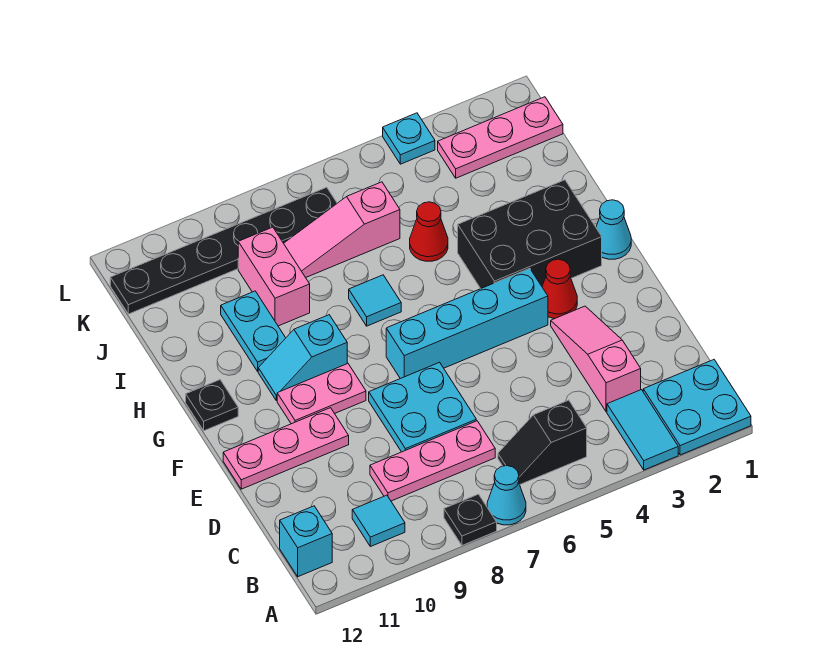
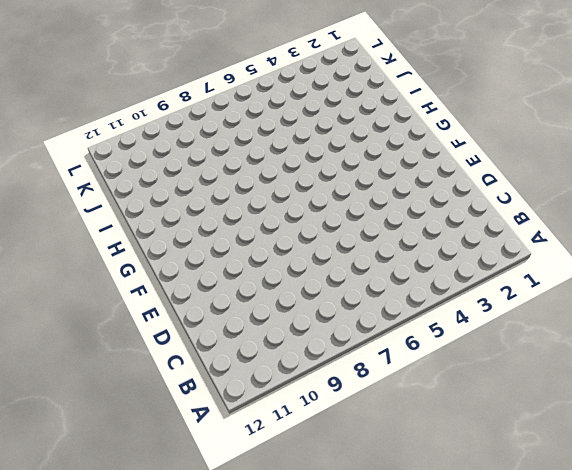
none -> cyan plate A1:B2 level 1
none -> cyan tile A3:B3 level 1
none -> cyan cone A7 level 1

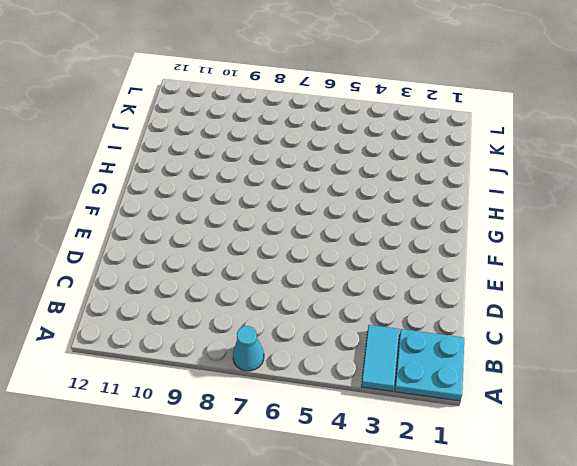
none -> black plate A8 level 1
none -> black slope B5:B6 level 1 top 5
none -> cyan tile B10 level 1

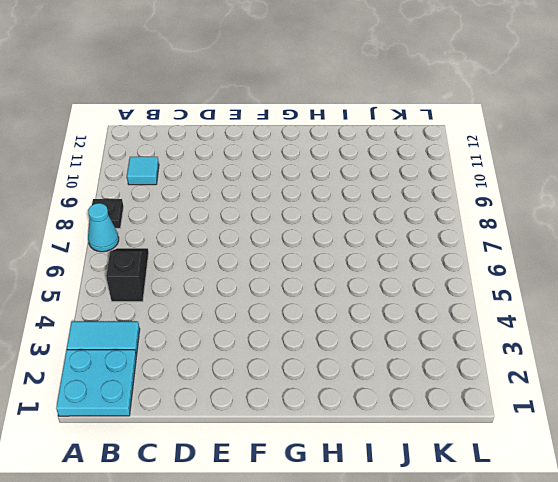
none -> cyan brick B12 level 1
none -> pink slope C3:E3 level 1 top C
none -> pink plate C7:C9 level 1

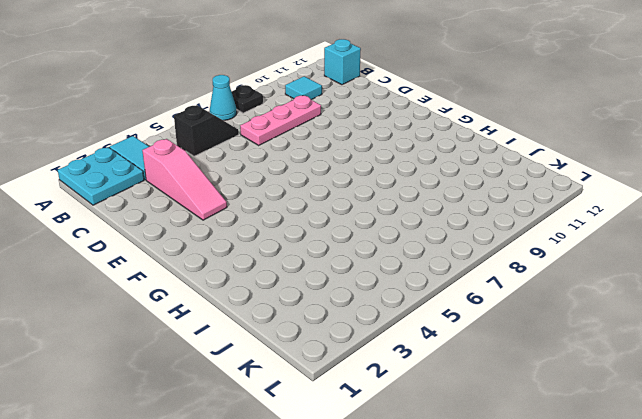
none -> cyan plate D7:E8 level 1
none -> pink plate E10:E12 level 1
none -> red cone F3 level 1

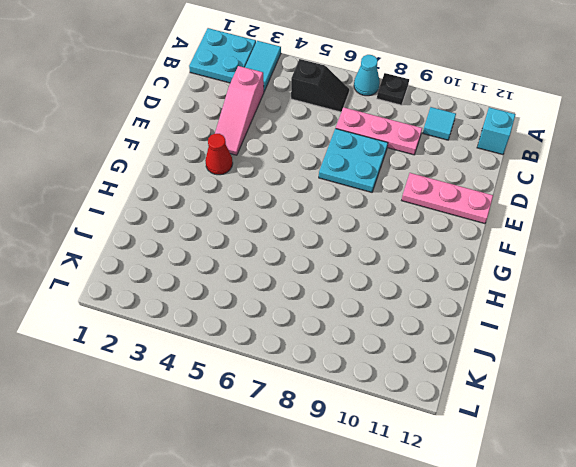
none -> cyan brick F4:F7 level 1
none -> pink plate F9:F10 level 1
none -> cyan cone G1 level 1

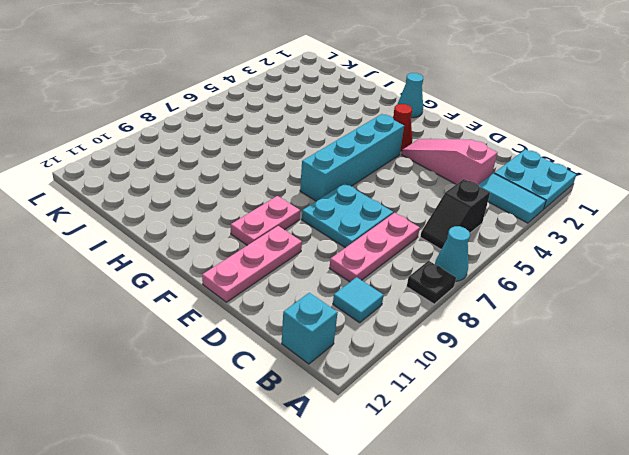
none -> black brick G2:H4 level 1
none -> cyan slope G9:G10 level 1 top 9
none -> black plate G12 level 1

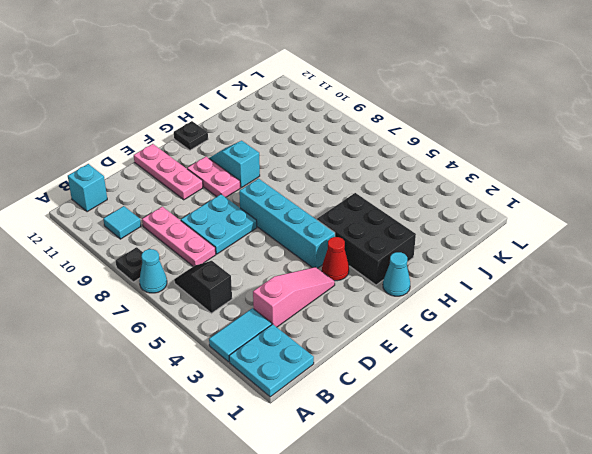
none -> cyan tile H7 level 1
none -> cyan plate H10:I10 level 1
none -> red cone I5 level 1

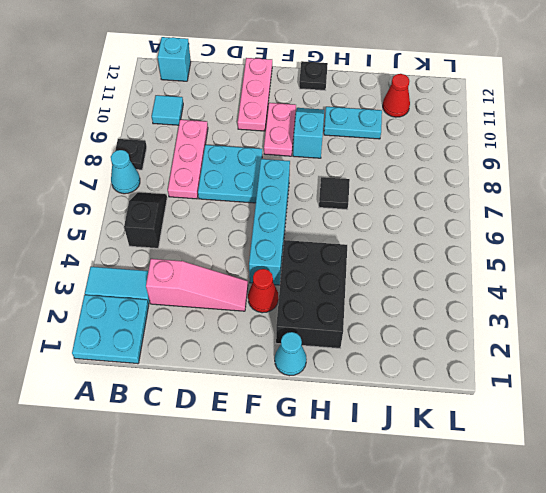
black tile H7 level 1 -> cyan tile H7 level 1
red cone J11 level 1 -> red cone I5 level 1
none -> pink brick I9:J9 level 1
none -> pink slope J6:J8 level 1 top 6
none -> pink plate K1:K3 level 1

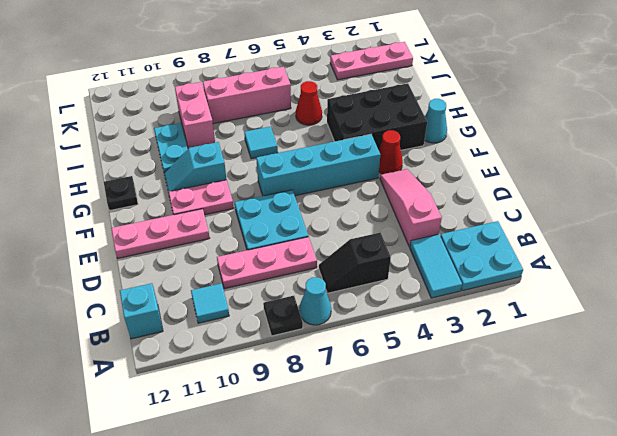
pink brick J6:J8 level 1 -> pink slope J6:J8 level 1 top 6
none -> black plate K7:K12 level 1
none -> cyan plate L4 level 1

